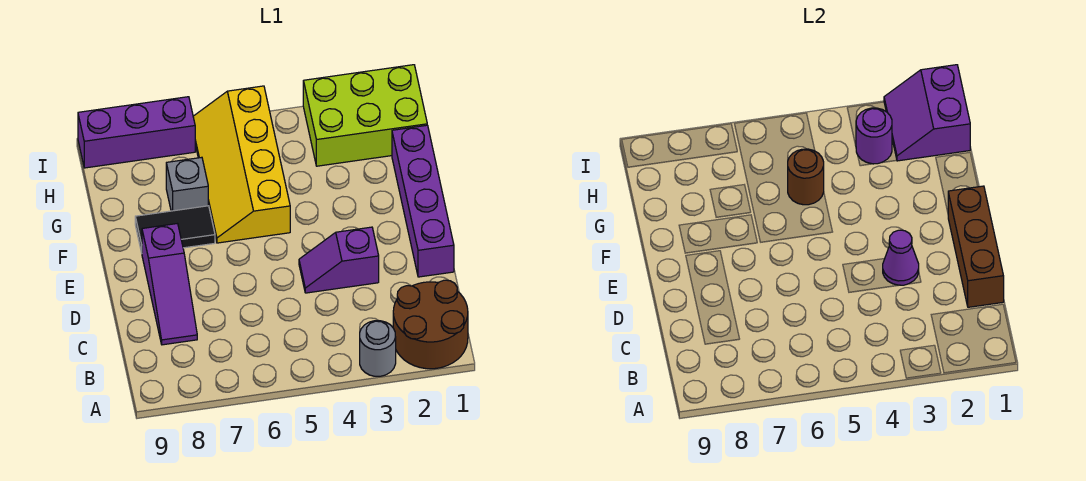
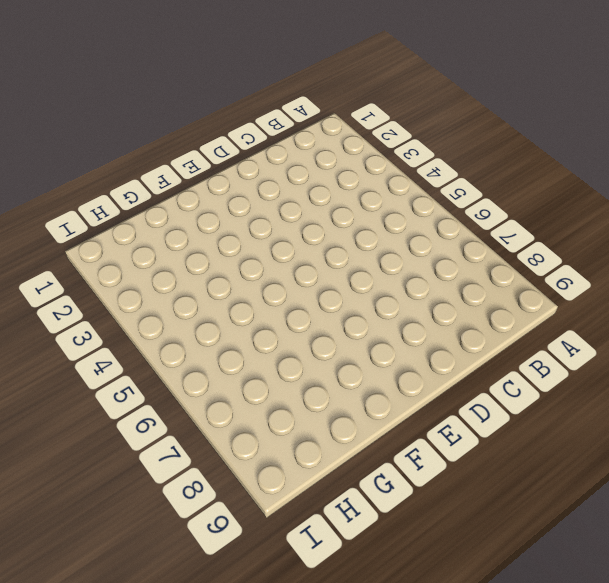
none -> brown round brick A1:B2 level 1
none -> grey round brick A3 level 1
none -> purple slope C8:E8 level 1 top E

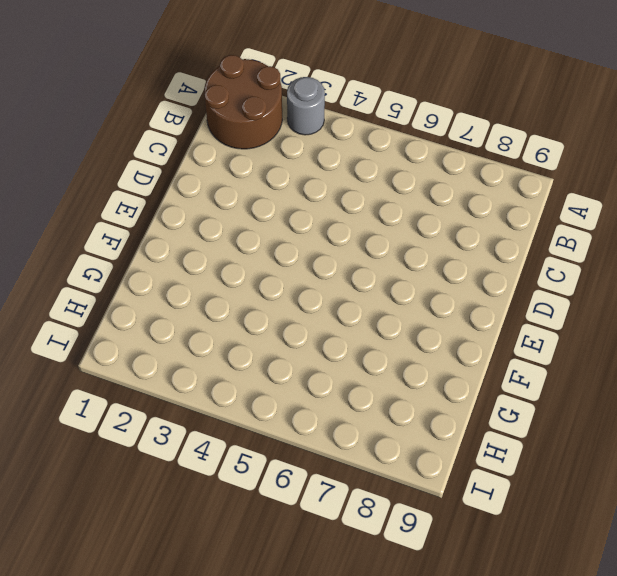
none -> purple slope C8:E8 level 1 top E
none -> purple brick D1:G1 level 1
none -> purple slope D3:D4 level 1 top 3

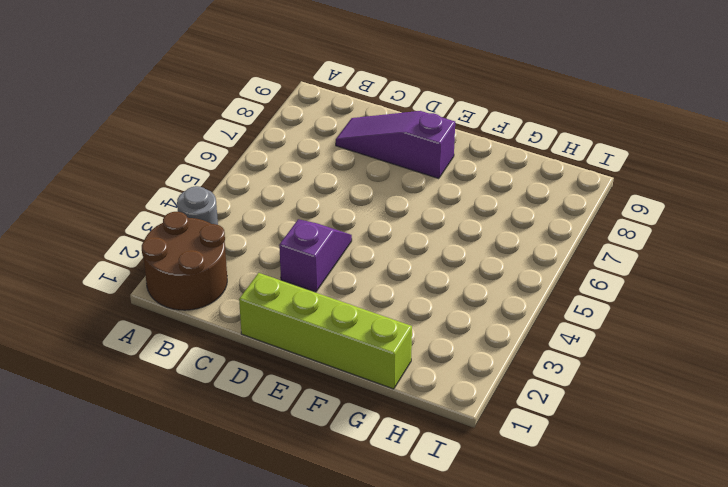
lime brick D1:G1 level 1 -> purple brick D1:G1 level 1
none -> yellow slope F5:I6 level 1 top 5
none -> black tile F7:F8 level 1
none -> grey brick G7 level 1

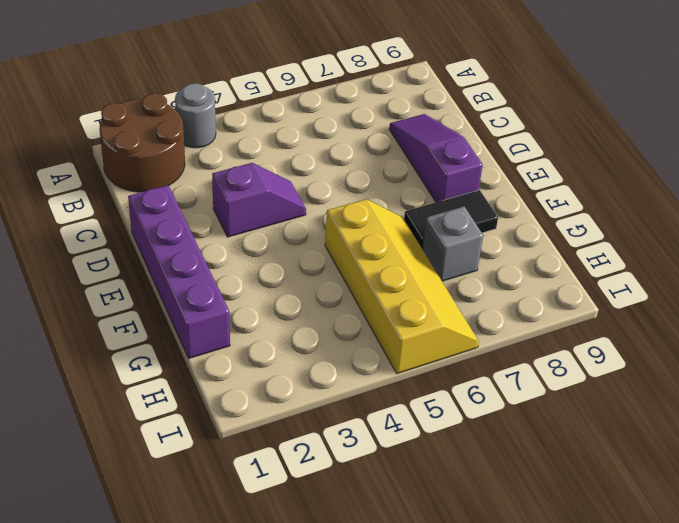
none -> lime brick H1:I3 level 1
none -> purple brick I7:I9 level 1
none -> brown brick C1:E1 level 2

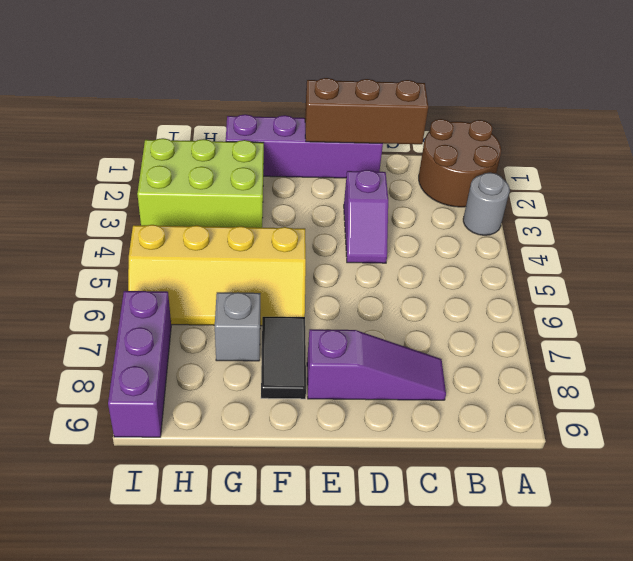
lime brick G2:I3 level 1 -> lime brick H1:I3 level 1
none -> purple cone D3 level 2
none -> brown round brick G5 level 2
none -> purple slope H1:I2 level 2 top 1

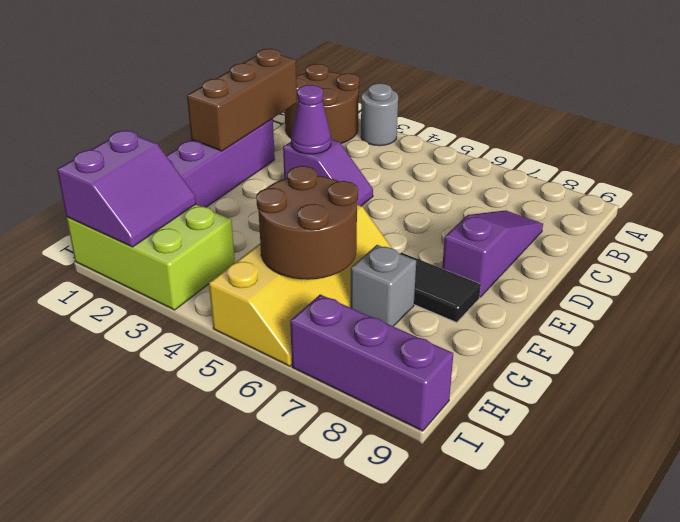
brown round brick G5:H6 level 2 -> brown round brick G5 level 2
none -> purple round brick H3 level 2

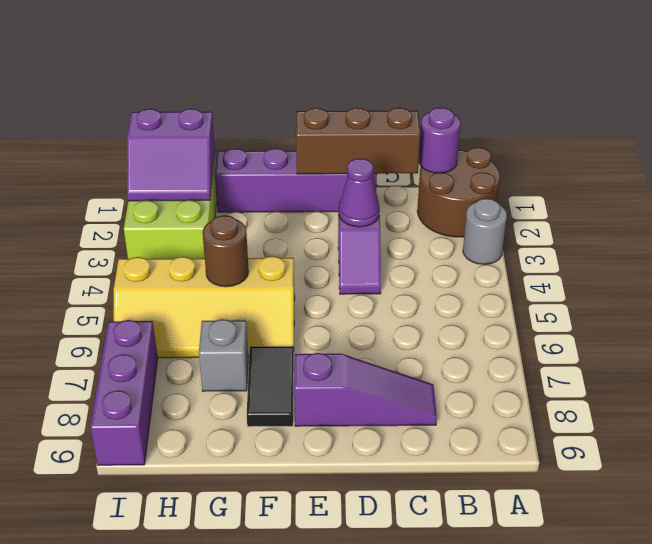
purple round brick B1 level 2 -> purple round brick H3 level 2

